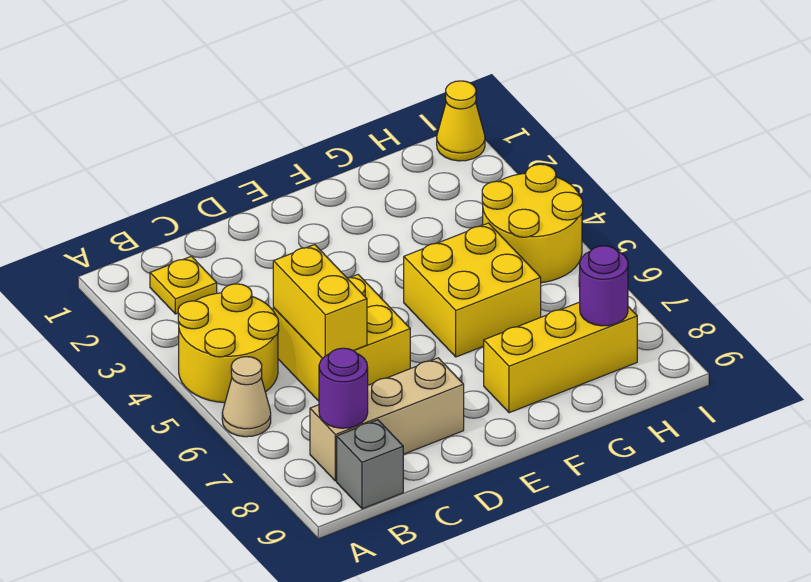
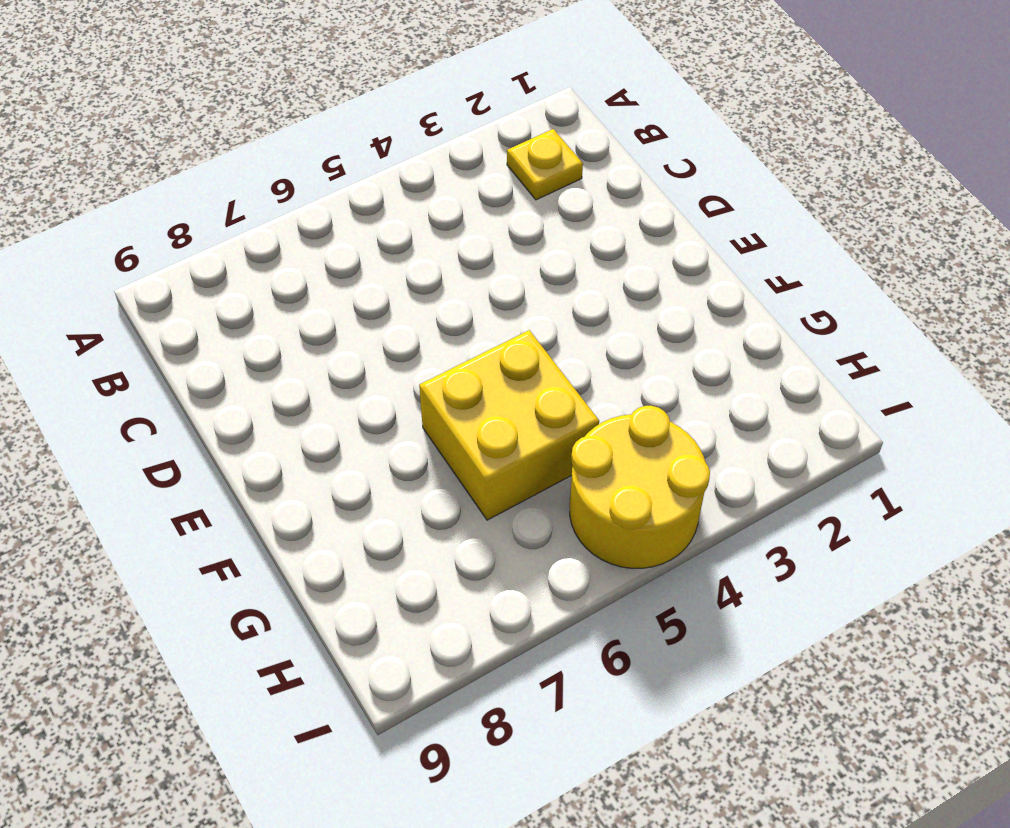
none -> yellow round brick A4:B5 level 1
none -> tan cone A6 level 1
none -> tan brick B8:D8 level 1

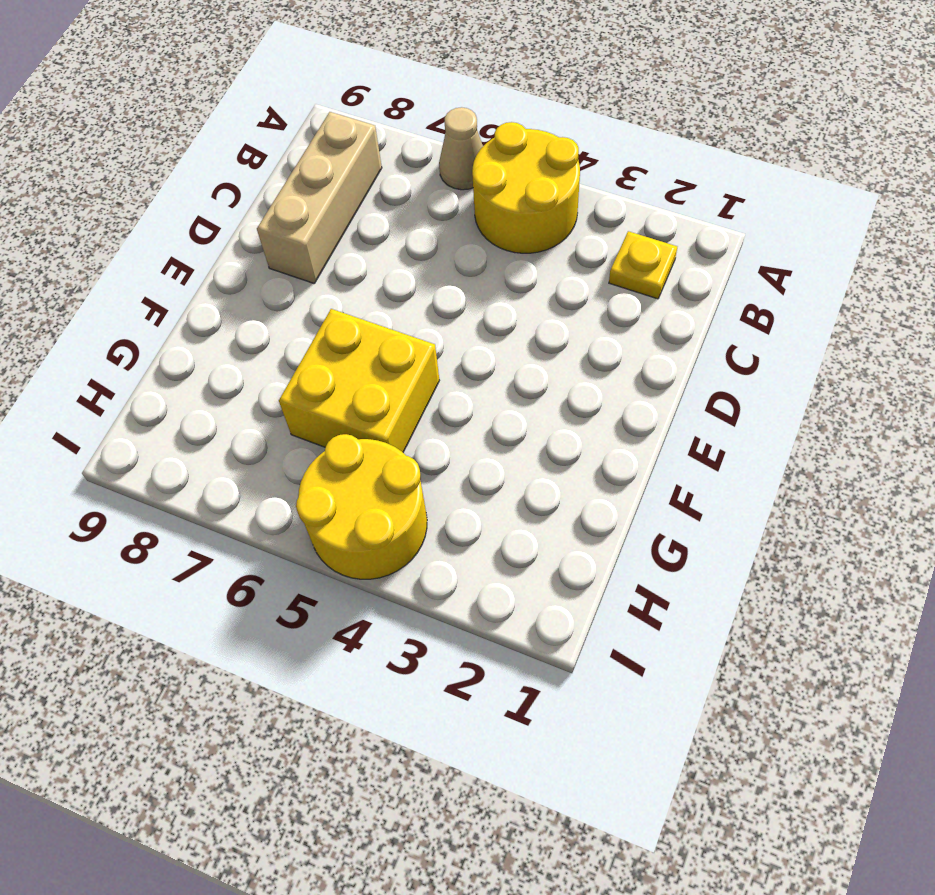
none -> grey brick B9 level 1
none -> yellow brick C5:D6 level 1
none -> yellow brick F8:H8 level 1

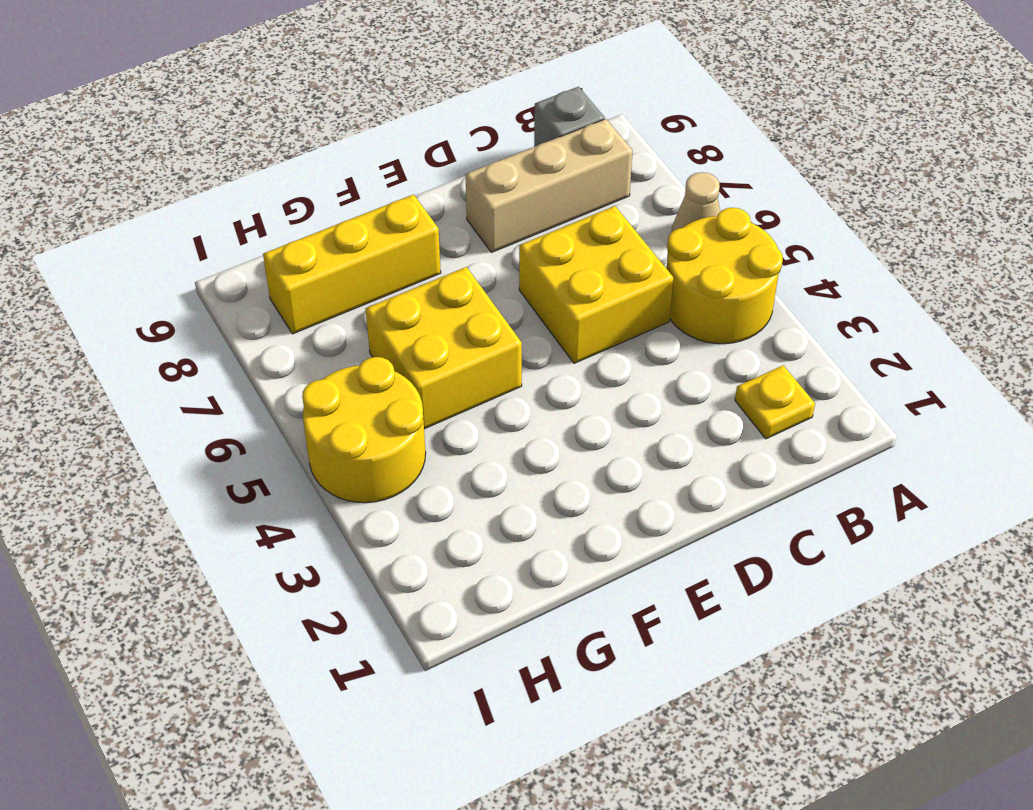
none -> yellow cone I1 level 1
none -> purple round brick B8 level 2
none -> yellow brick C5:C6 level 2

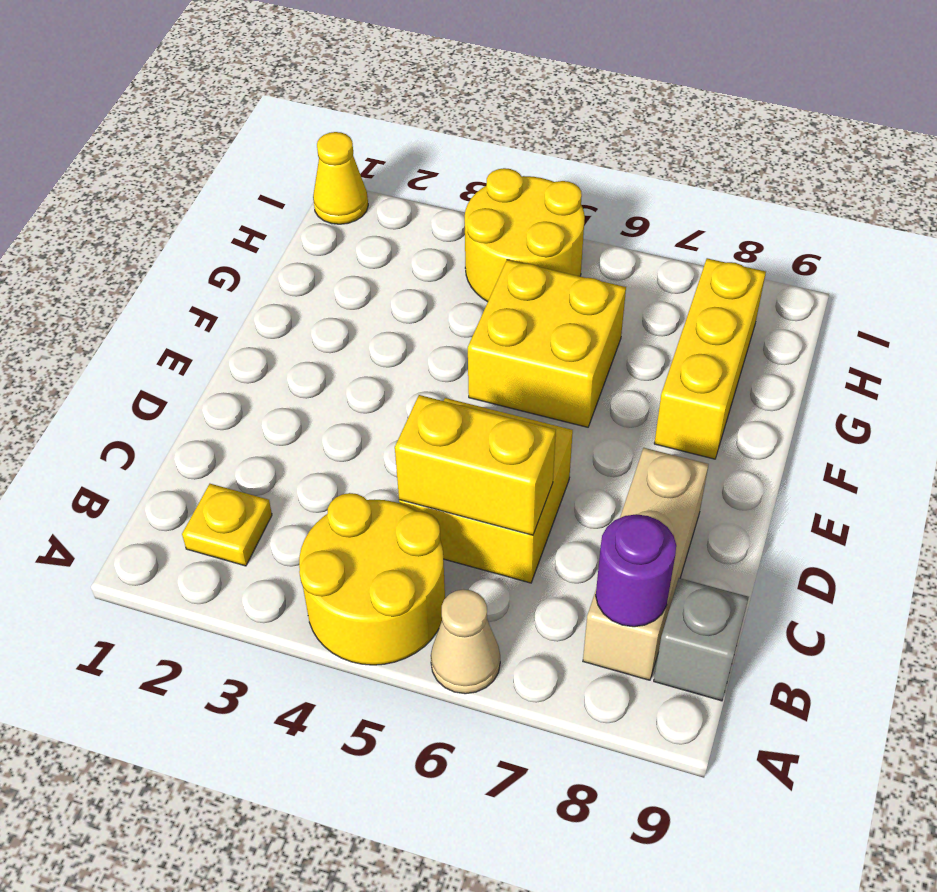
none -> purple round brick H8 level 2

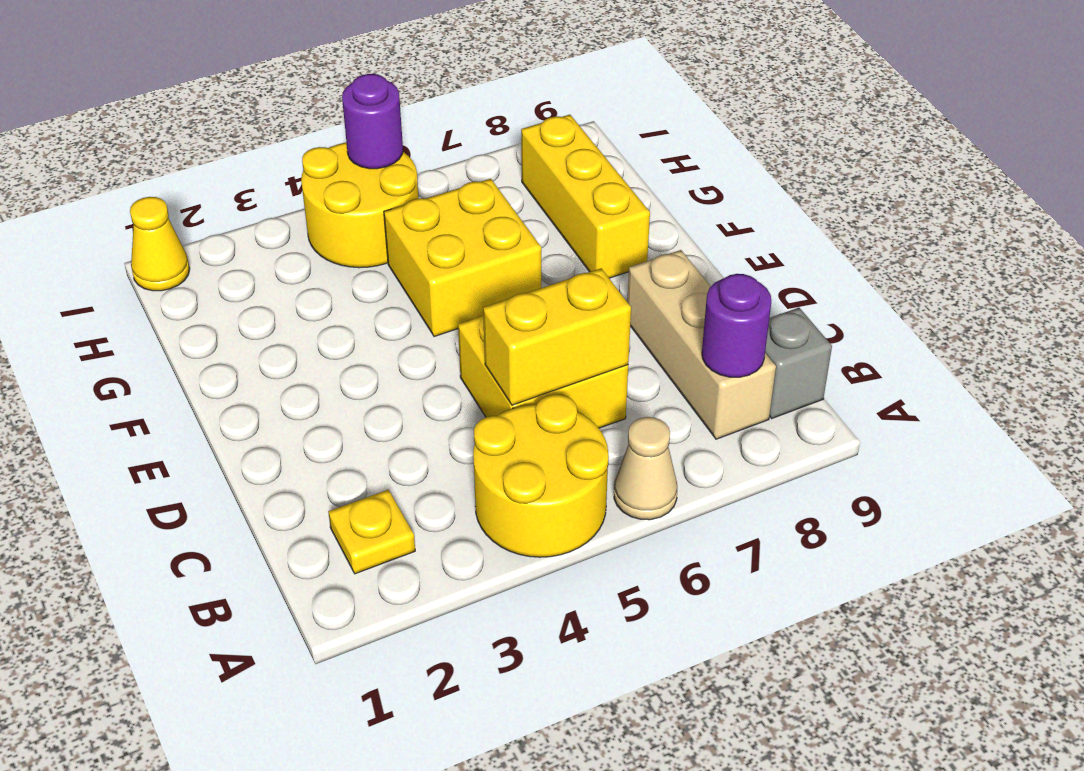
purple round brick I5 level 2 -> purple round brick H8 level 2

